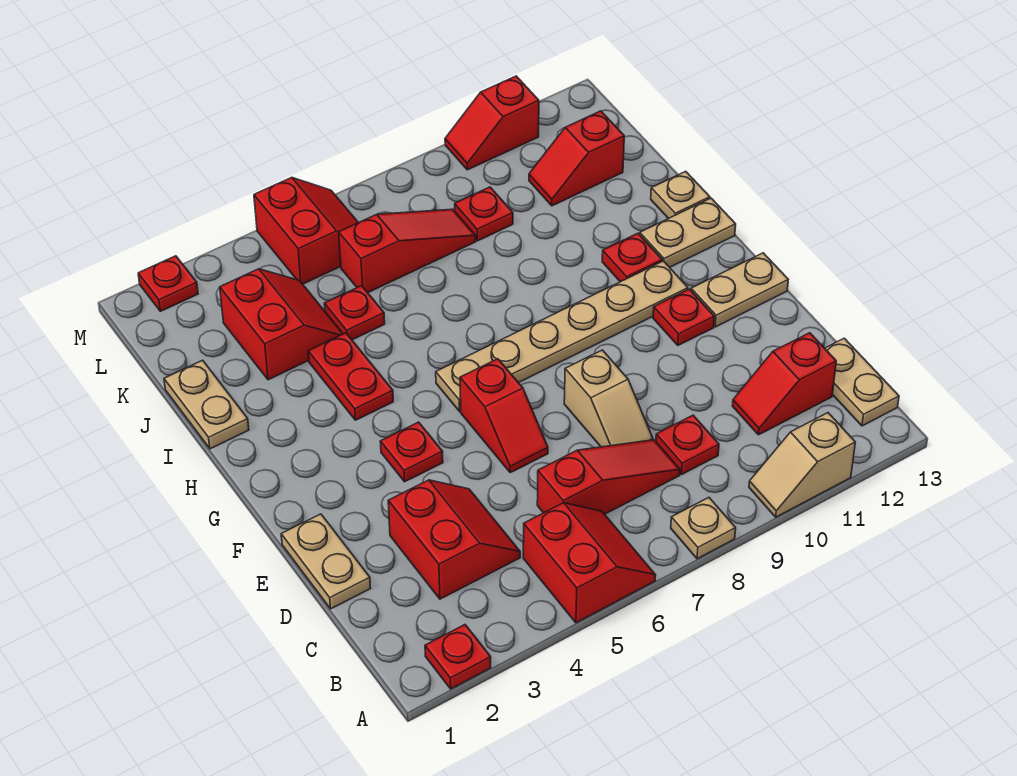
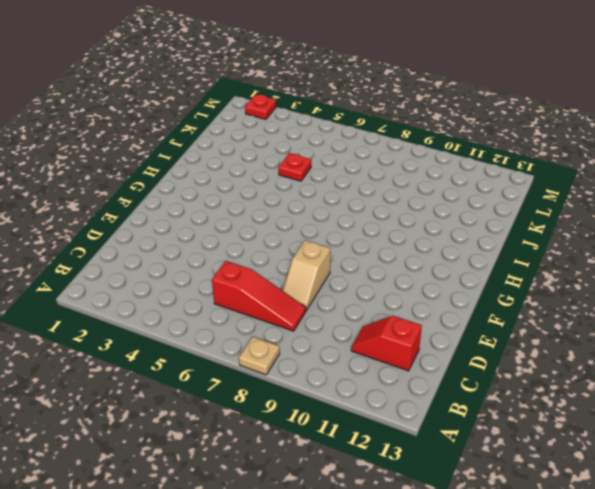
none -> red plate A2 level 1
none -> red slope A5:B6 level 1 top 5
none -> tan slope A10:A11 level 1 top 11

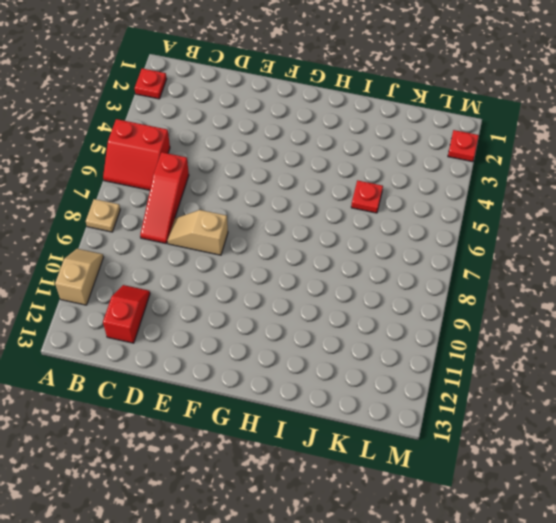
none -> tan plate B13:C13 level 1
none -> red slope C3:D4 level 1 top 3
none -> red plate C9 level 1

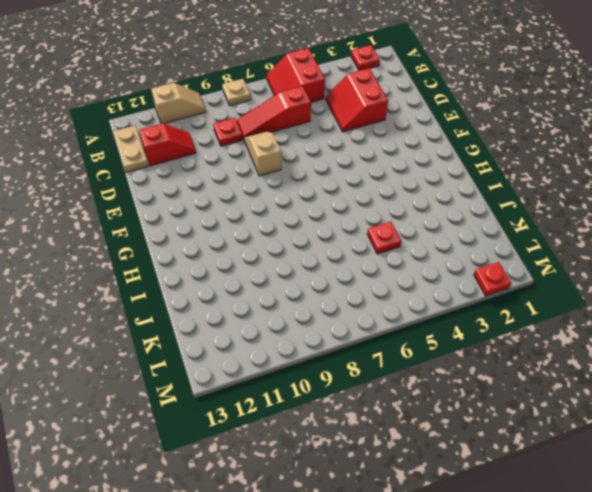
none -> tan plate D1:E1 level 1
none -> red slope E6:F6 level 1 top F
none -> red plate F4 level 1

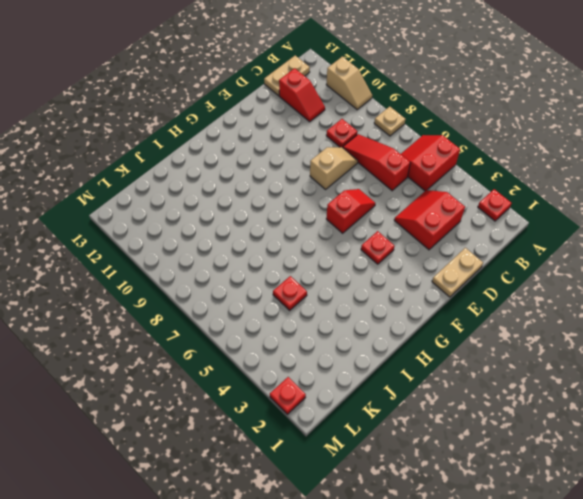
none -> red plate F11 level 1
none -> tan plate F12:F13 level 1
none -> tan plate G6:G11 level 1

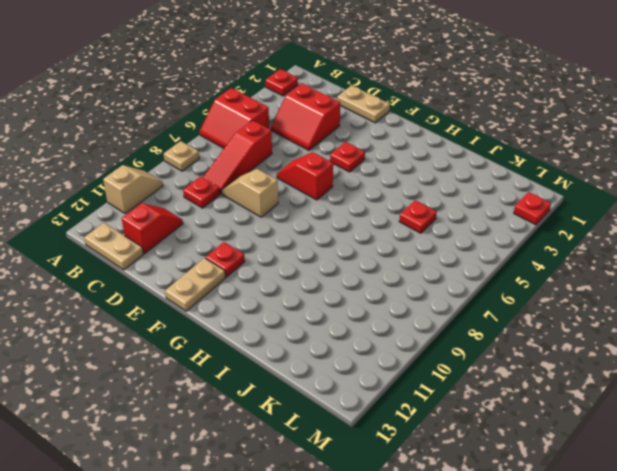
none -> tan plate G6:G11 level 1
none -> red plate H4:I4 level 1
none -> red plate H11 level 1

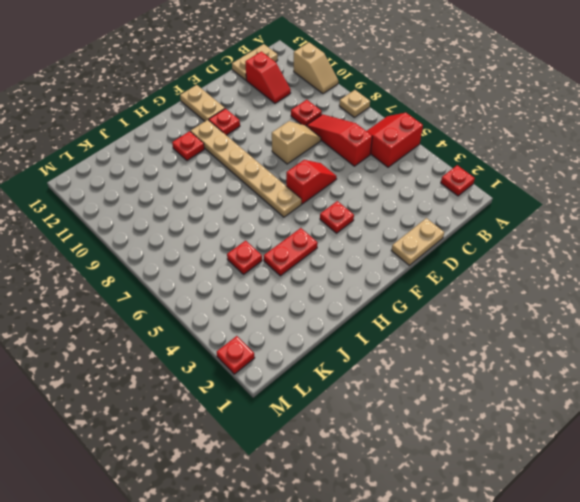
none -> red slope C3:D4 level 1 top 3
none -> tan plate H12:H13 level 1
none -> tan plate I1:J1 level 1

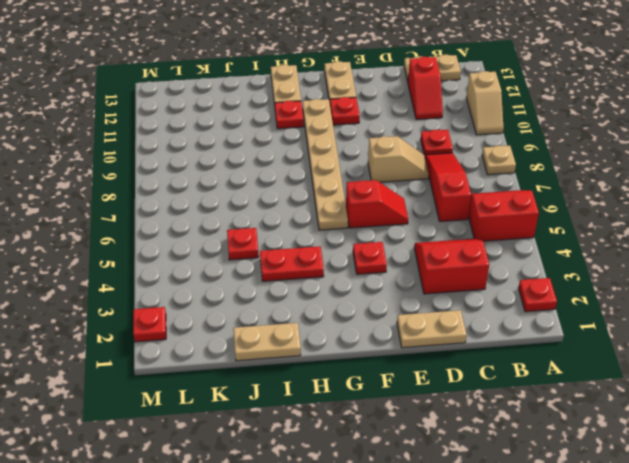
none -> tan plate I13 level 1
none -> red slope J3:K4 level 1 top 3
none -> red slope K6:K8 level 1 top 6

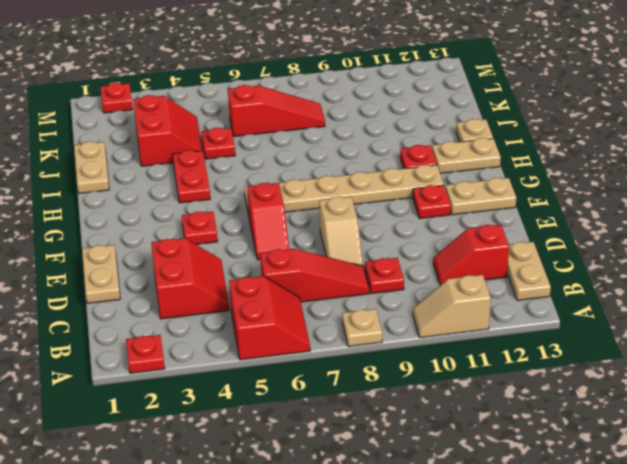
none -> red plate K9 level 1
none -> red slope K11:K12 level 1 top 12
none -> red slope L5:M6 level 1 top 5

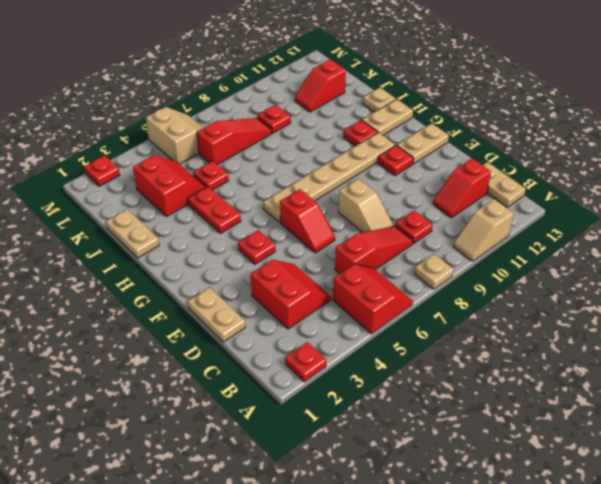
tan slope L5:M6 level 1 top 5 -> red slope L5:M6 level 1 top 5
none -> red slope M10:M11 level 1 top 11

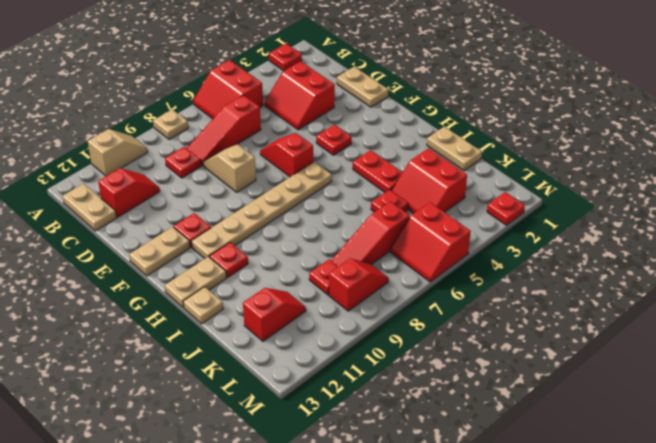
red slope L8:L9 level 1 top 9 -> red slope M10:M11 level 1 top 11

